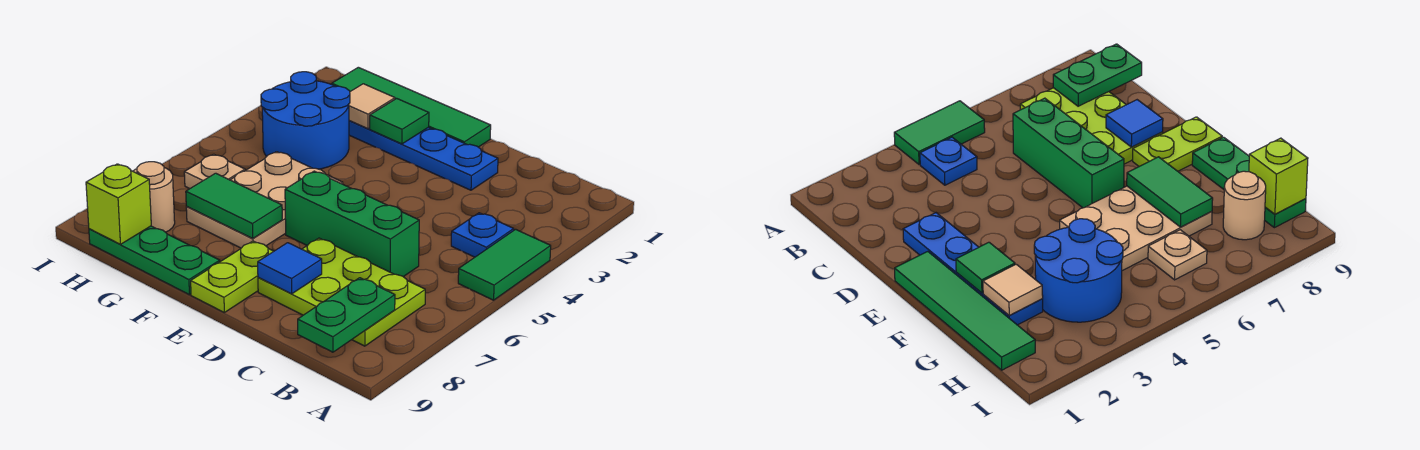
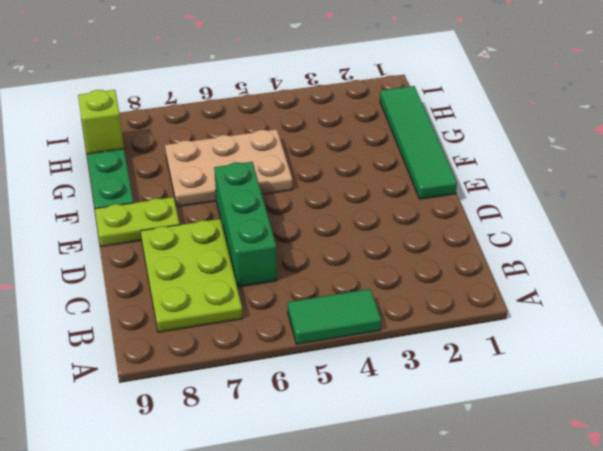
none -> blue plate B4 level 1
none -> blue plate D2:G2 level 1
none -> blue round brick G3:H4 level 1

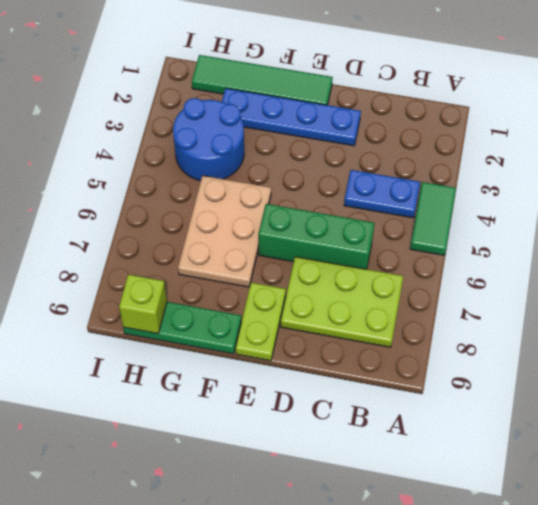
blue plate B4:C4 level 1 -> blue plate B4 level 1
none -> tan plate H6 level 1
none -> tan round brick H8 level 1
none -> green plate B8:B9 level 2

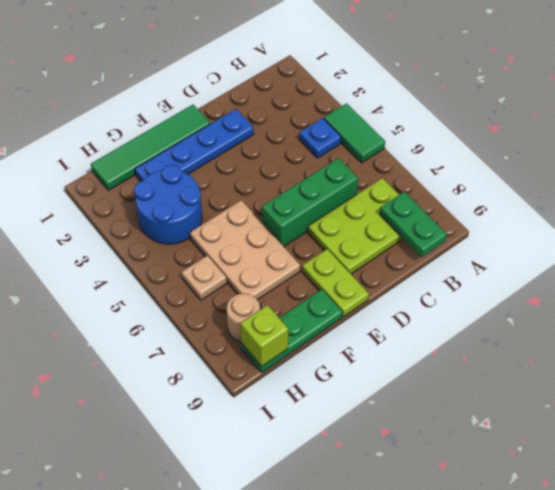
none -> blue tile D8 level 2
none -> green tile F2 level 2
none -> green tile F7:G7 level 2

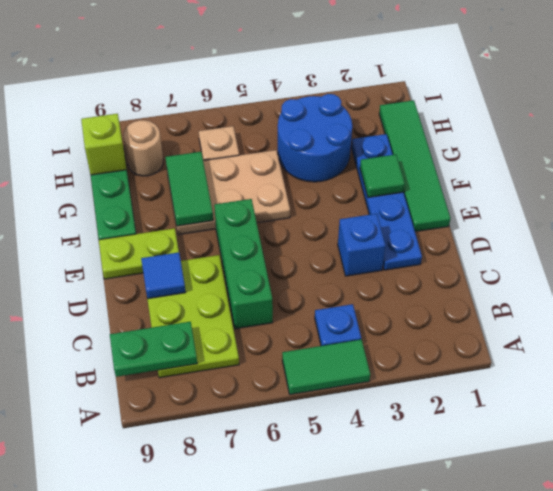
blue brick D3 level 1 -> none
none -> tan tile G2 level 2

